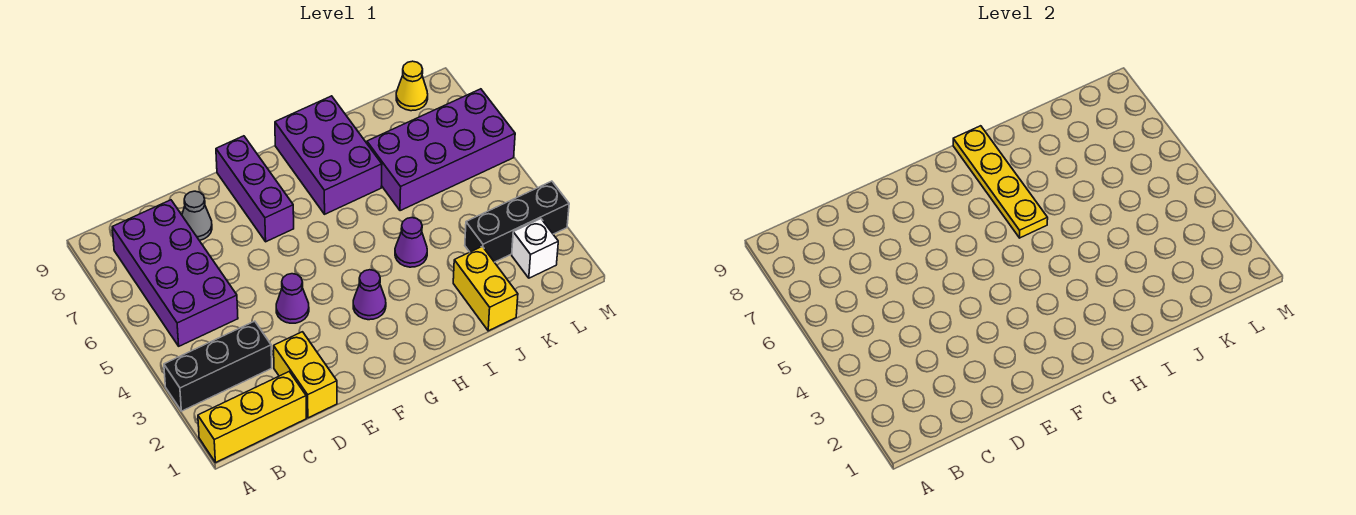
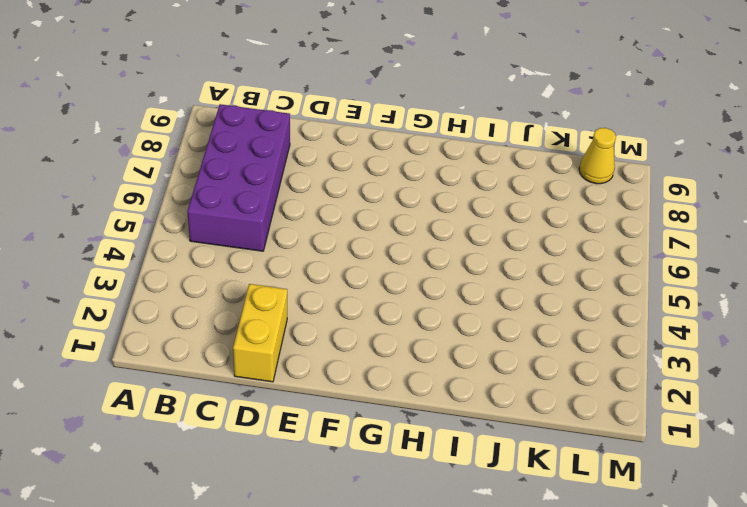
none -> yellow brick A1:C1 level 1
none -> black brick A3:C3 level 1
none -> grey cone D8 level 1

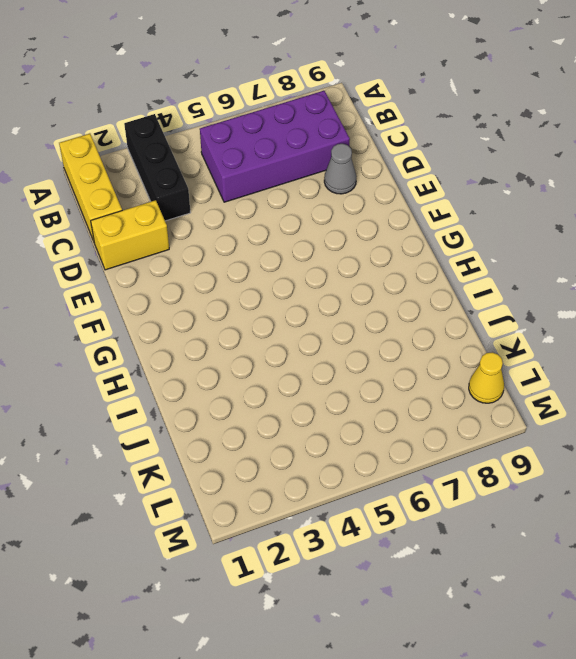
none -> purple cone E4 level 1
none -> purple brick F7:F9 level 1
none -> purple cone G3 level 1

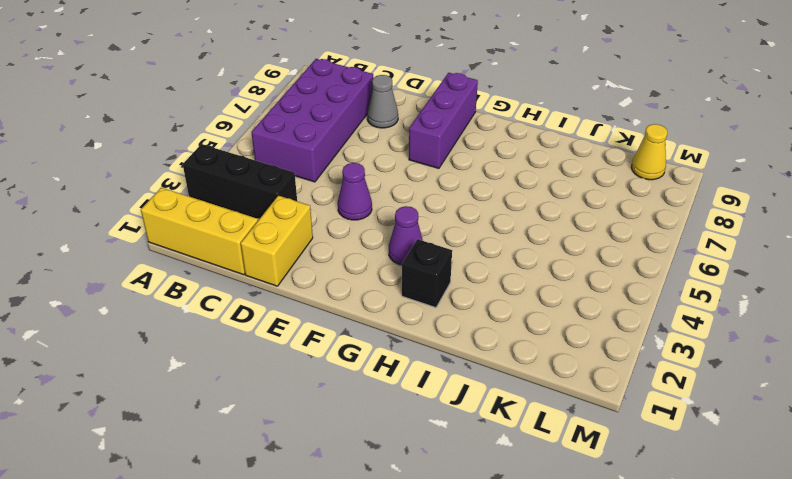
black brick H2 level 1 -> none
none -> purple brick H7:I9 level 1
none -> purple cone I4 level 1
none -> yellow brick J1:J2 level 1

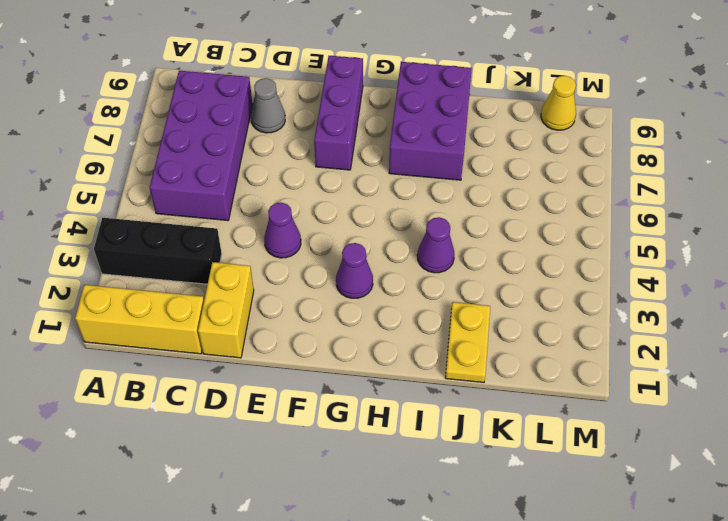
yellow plate J1:J2 level 1 -> yellow brick J1:J2 level 1
none -> purple brick J6:M7 level 1
none -> black brick K3:M3 level 1
none -> white brick L2 level 1

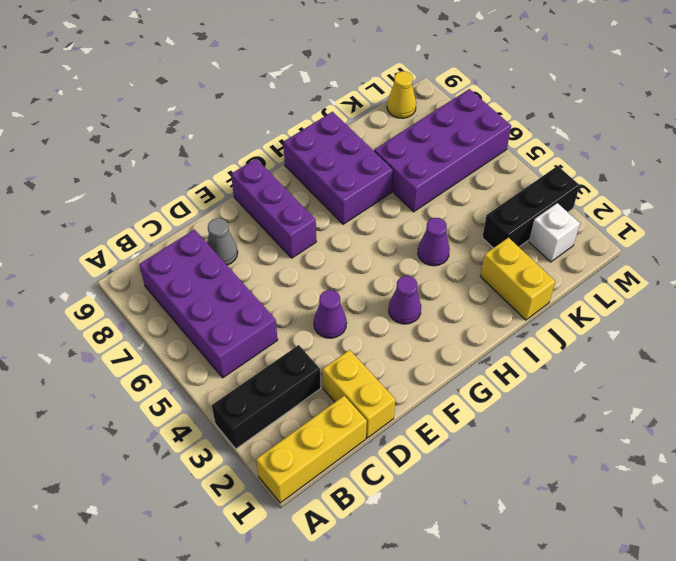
none -> yellow plate H6:H9 level 2

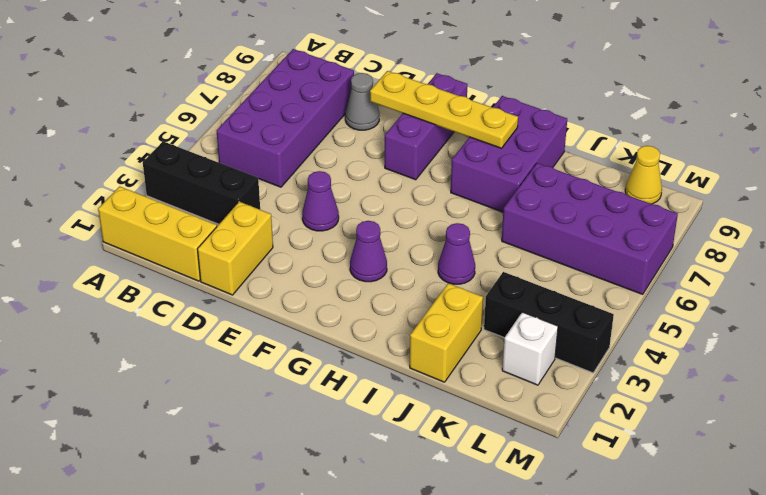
yellow plate E8:H8 level 2 -> yellow plate H6:H9 level 2

